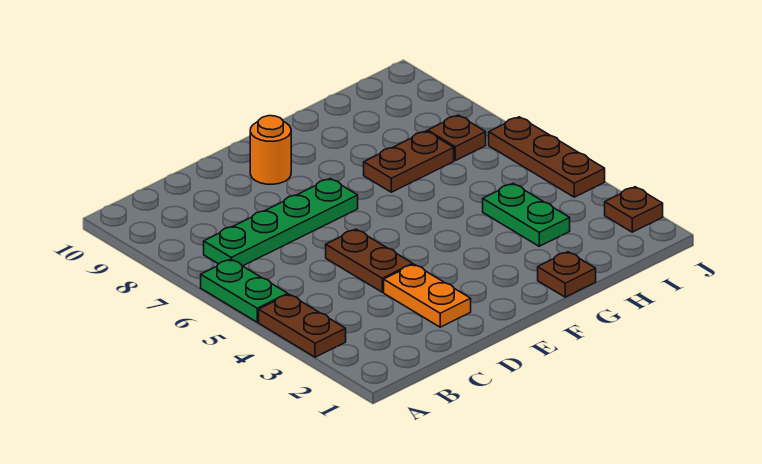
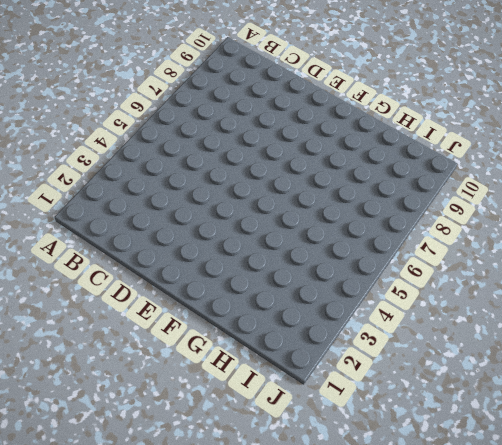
none -> brown plate A3:A4 level 1
none -> green plate A5:A6 level 1
none -> green plate B7:E7 level 1

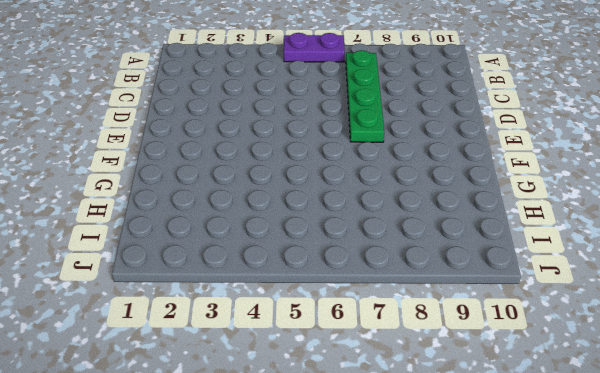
purple plate A5:A6 level 1 -> green plate A5:A6 level 1
none -> brown plate A3:A4 level 1
none -> orange plate D2:D3 level 1
none -> brown plate D4:D5 level 1

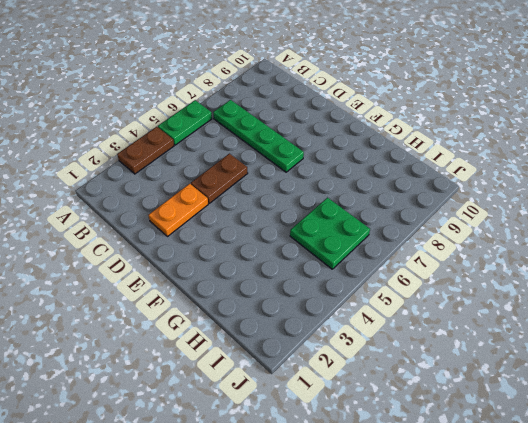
green plate H5:I6 level 1 -> none
none -> orange round brick E9 level 1
none -> brown plate G1 level 1
none -> brown plate G7:H7 level 1

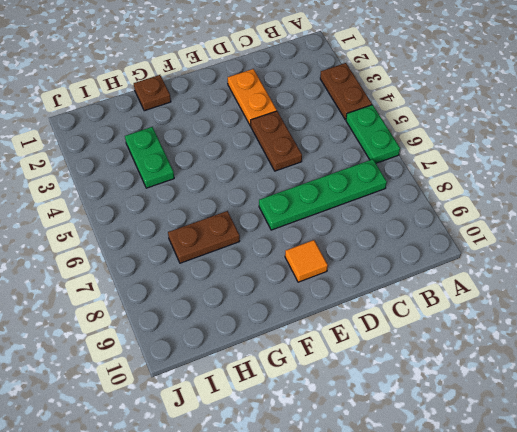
orange tile E9 level 1 -> orange round brick E9 level 1
none -> brown plate I7 level 1
none -> brown plate J2 level 1
none -> brown plate J4:J6 level 1

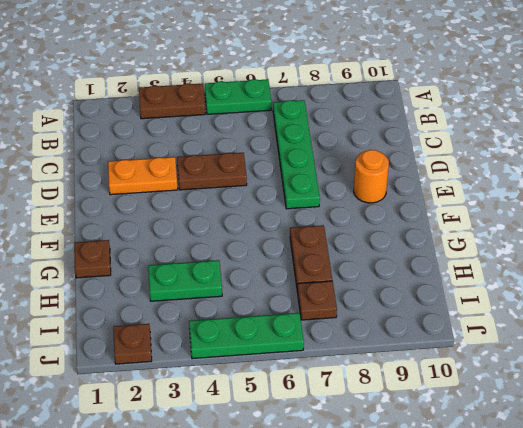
green plate J4:J6 level 1 -> brown plate J4:J6 level 1

